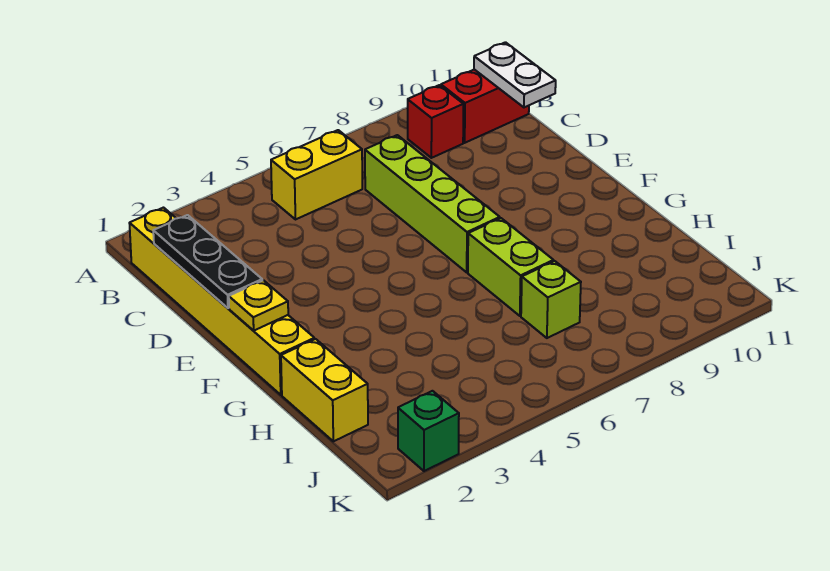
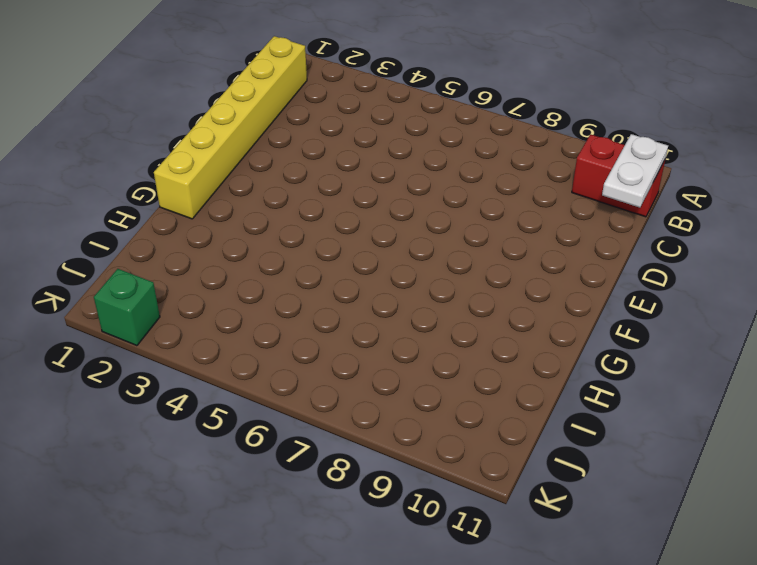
none -> yellow brick B5:B6 level 1
none -> red brick B9 level 1
none -> lime brick C7:F7 level 1

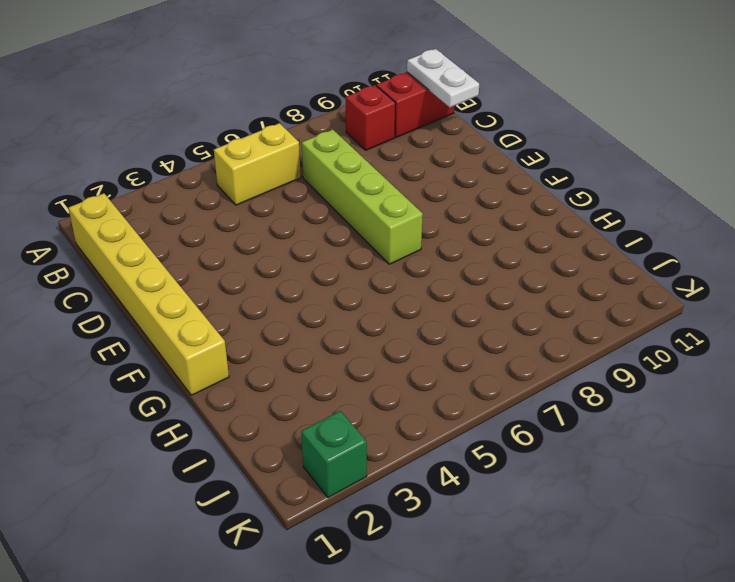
none -> lime brick G7:H7 level 1
none -> yellow brick H1:I1 level 1
none -> lime brick I7 level 1

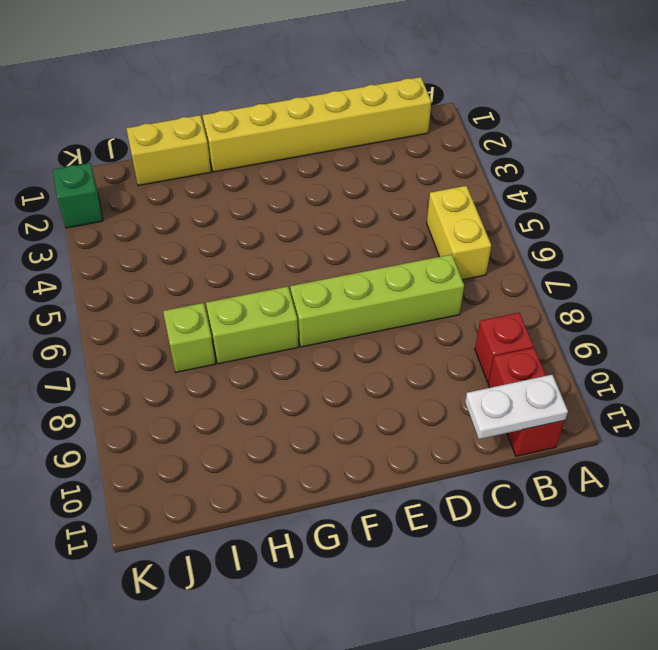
none -> black plate C1:E1 level 2
none -> yellow plate F1 level 2

